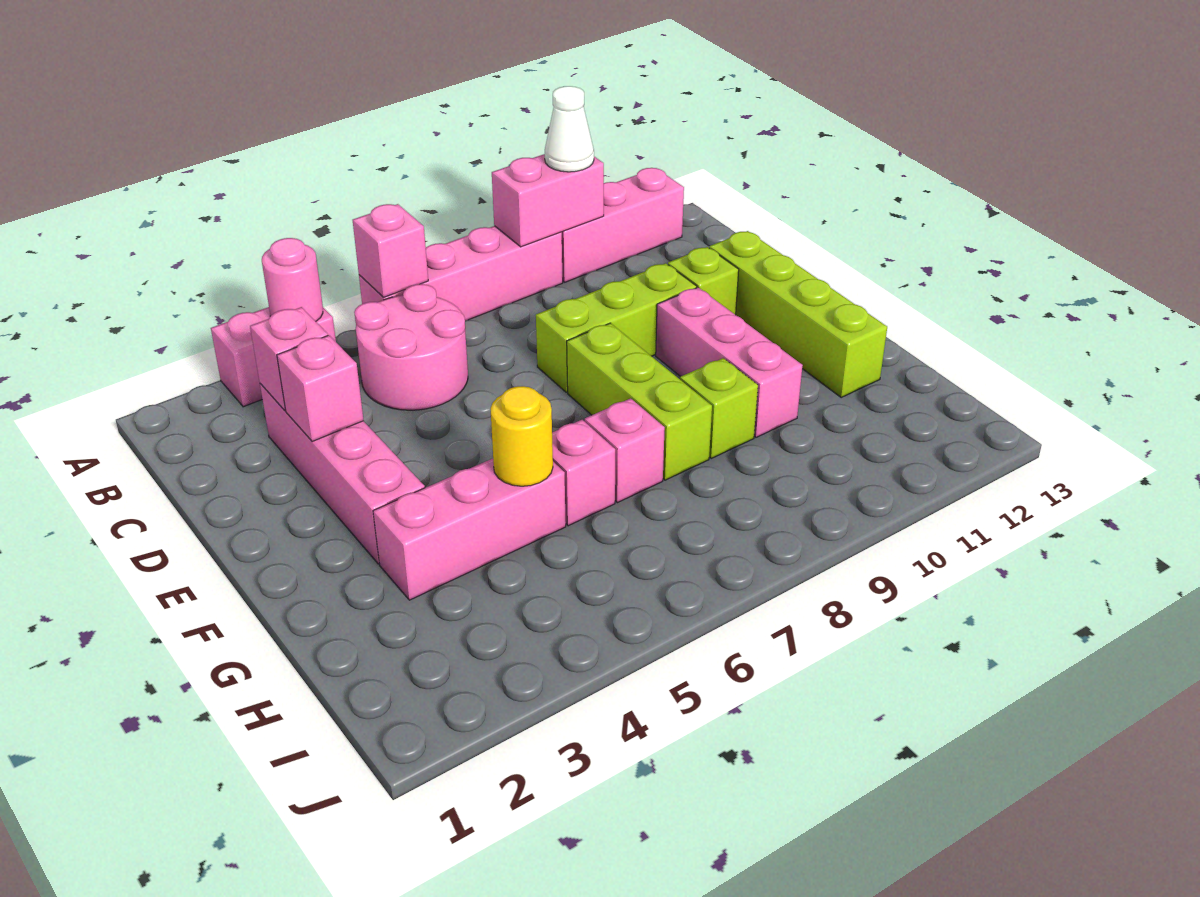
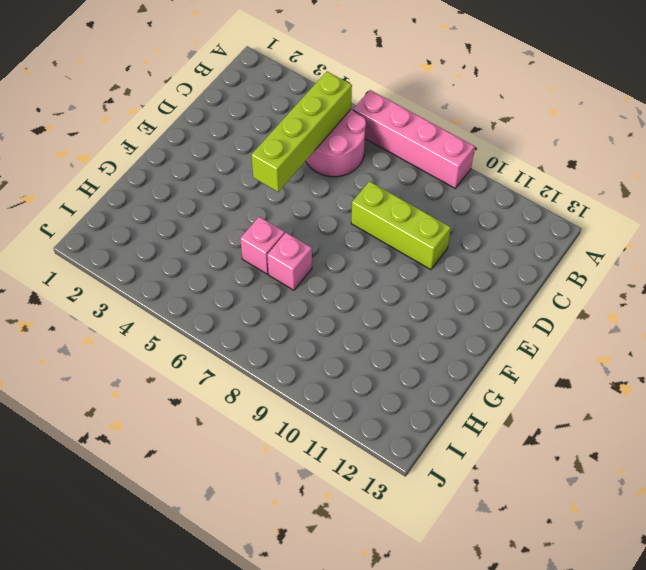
lime brick B5:E5 level 2 -> lime brick D12:G12 level 1
none -> pink brick A3:A4 level 1
none -> pink brick A10:A12 level 1
none -> pink brick C3:F3 level 1

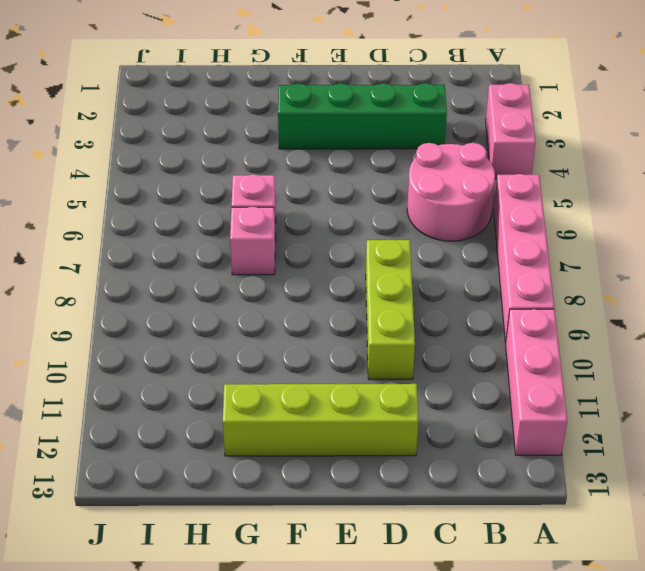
green brick C3:F3 level 1 -> pink brick C3:F3 level 1
none -> lime brick D11 level 1
none -> lime brick E8:G8 level 1
none -> pink brick E10:G10 level 1

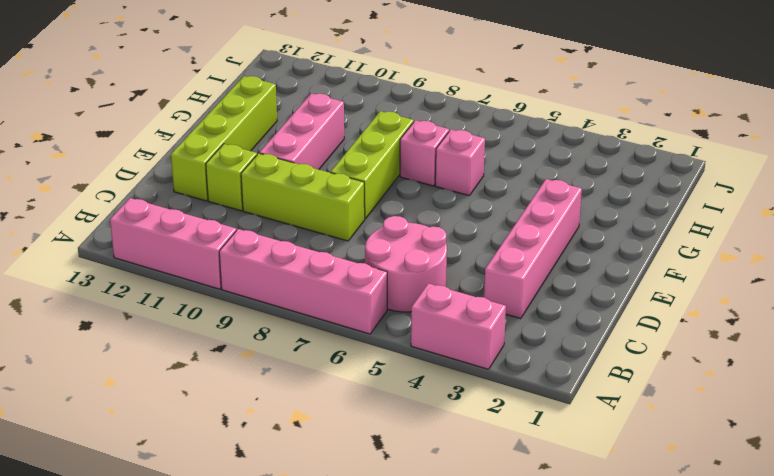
none -> pink brick G3:G5 level 1
none -> lime brick G9 level 1
none -> pink round brick A4 level 2

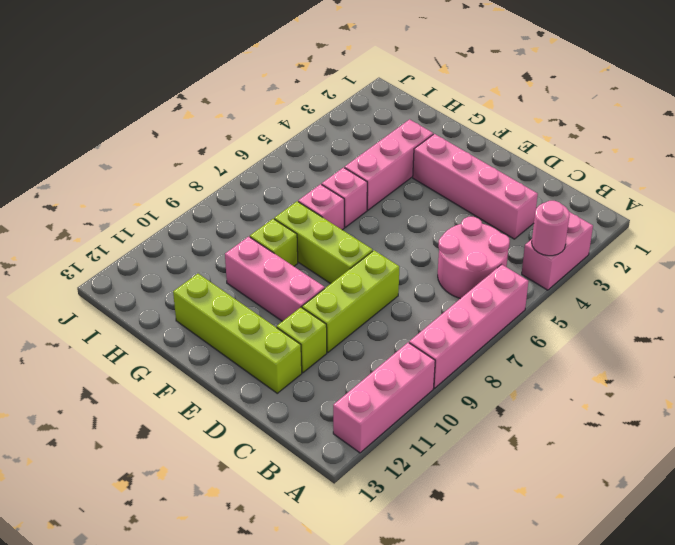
none -> pink brick A6 level 2
none -> pink brick A9:A10 level 2
none -> pink brick C3 level 2

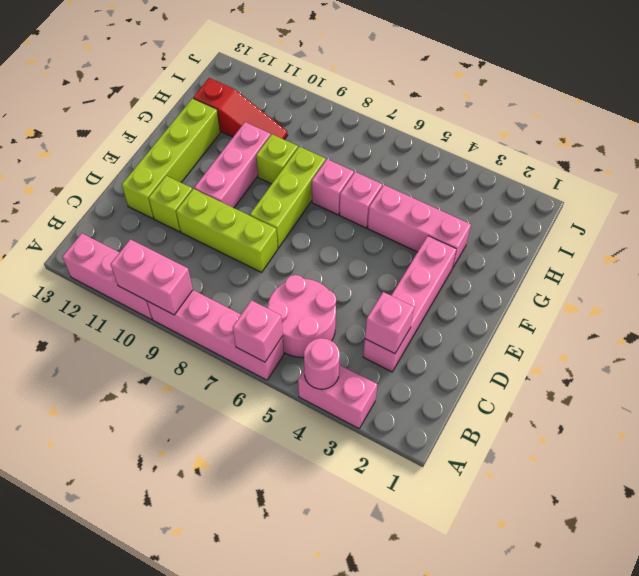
red slope H10:H12 level 1 top 12 -> none
none -> pink brick D3 level 2
none -> yellow round brick G5 level 2
none -> white cone A10 level 3

